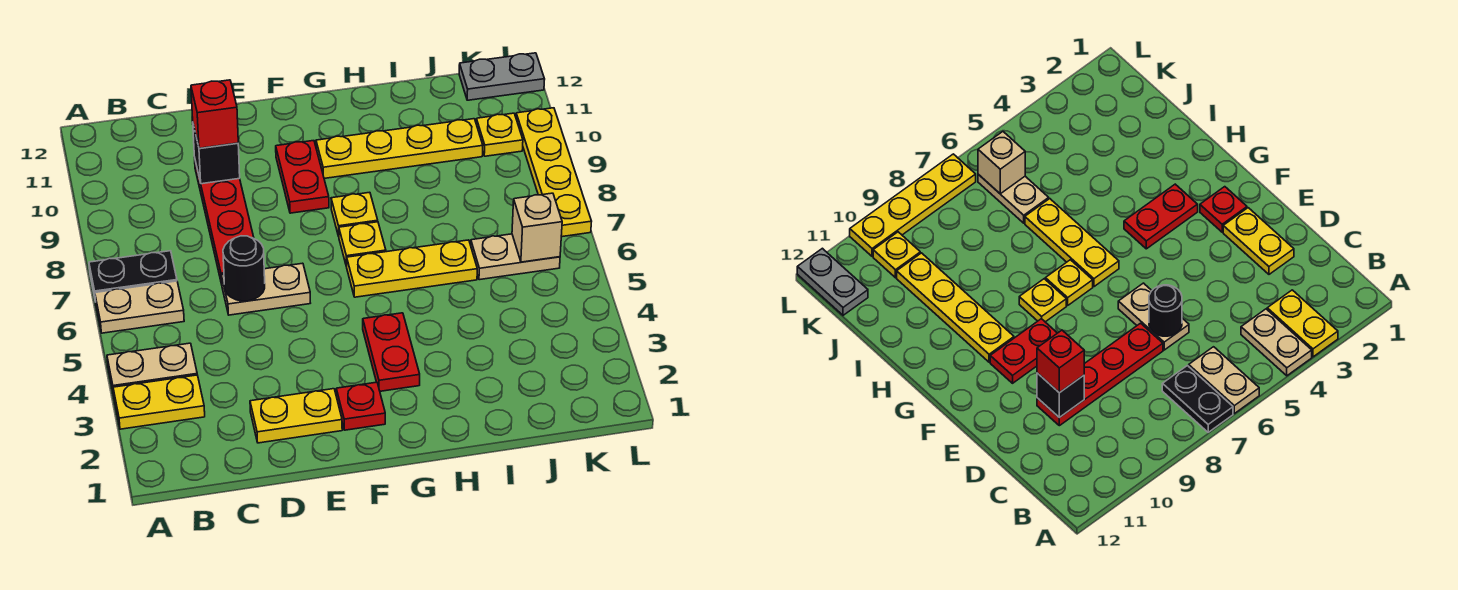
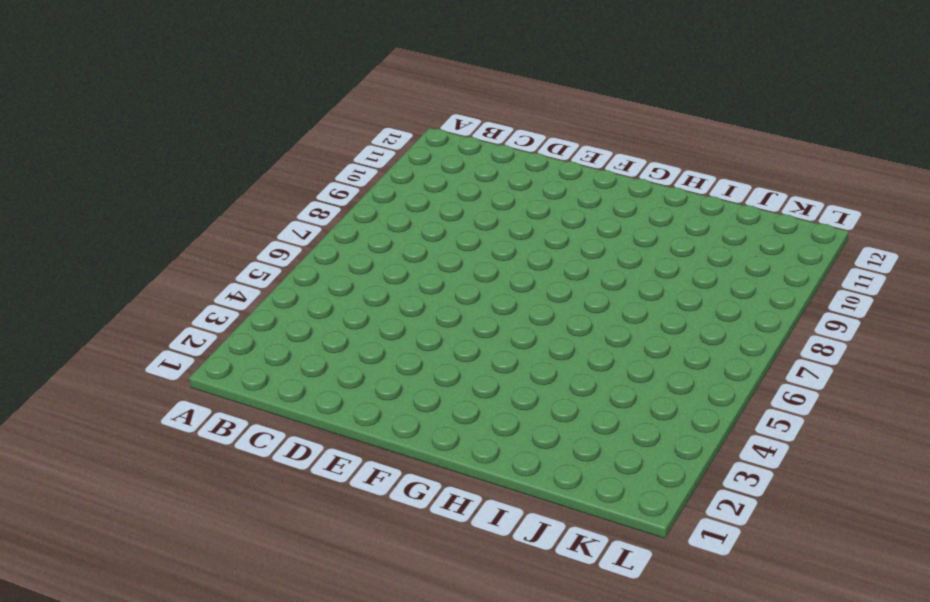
none -> yellow plate A3:B3 level 1
none -> tan plate A4:B4 level 1
none -> tan plate A6:B6 level 1

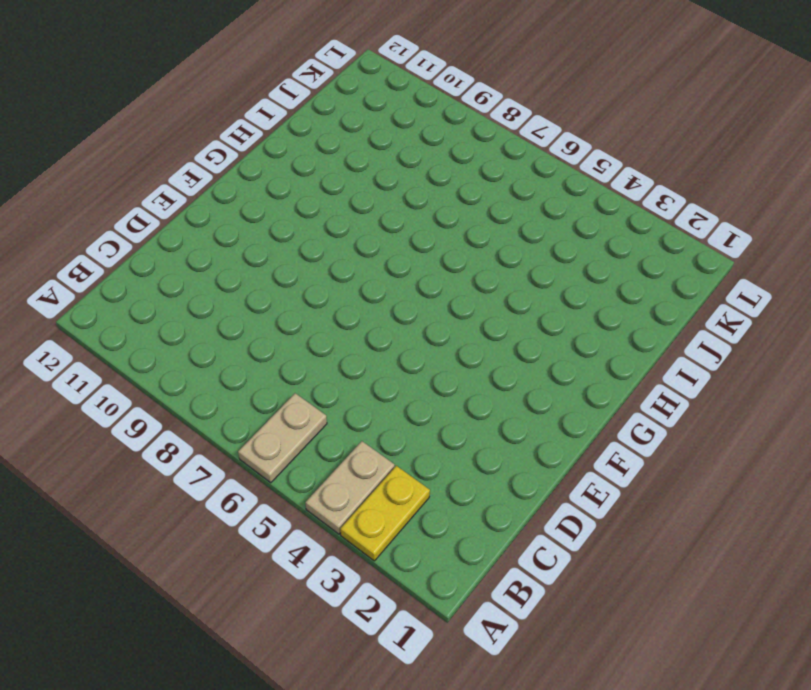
none -> black plate A7:B7 level 1
none -> yellow plate D2:E2 level 1
none -> tan plate D6:E6 level 1

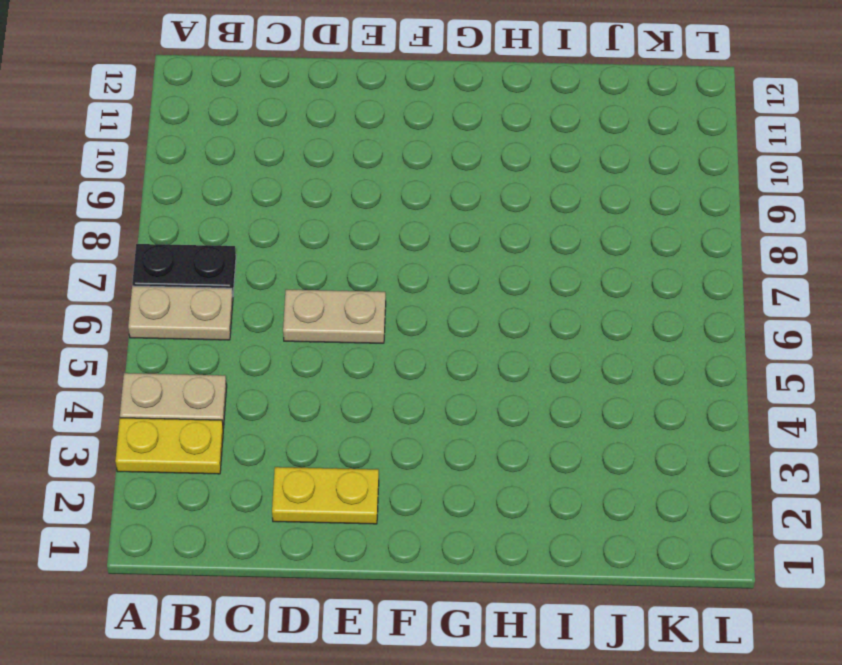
none -> red plate D7:D10 level 1
none -> red plate F2 level 1
none -> red plate F9:F10 level 1

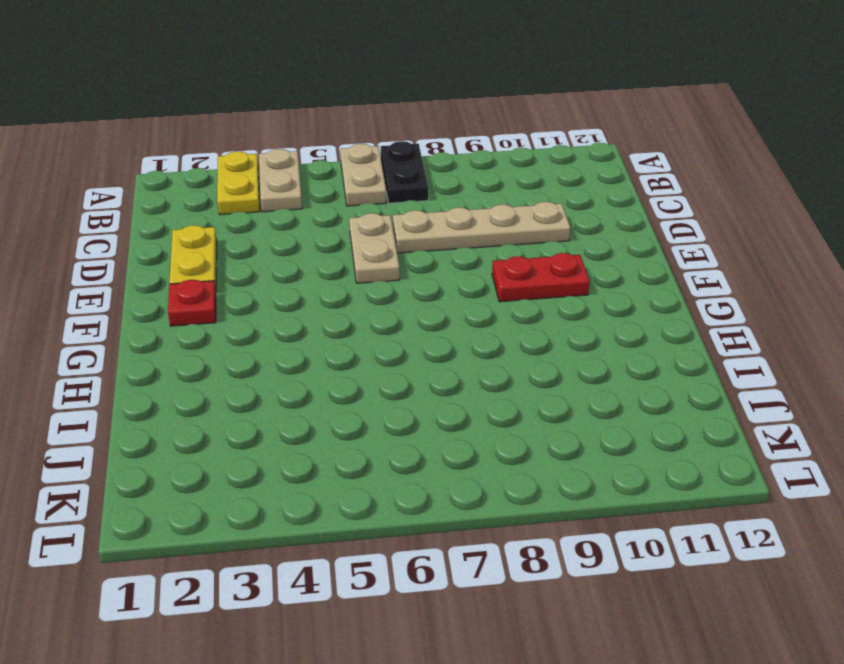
tan plate D7:D10 level 1 -> red plate D7:D10 level 1
none -> red plate G3:G4 level 1
none -> yellow plate G6:I6 level 1
none -> yellow plate G7 level 1

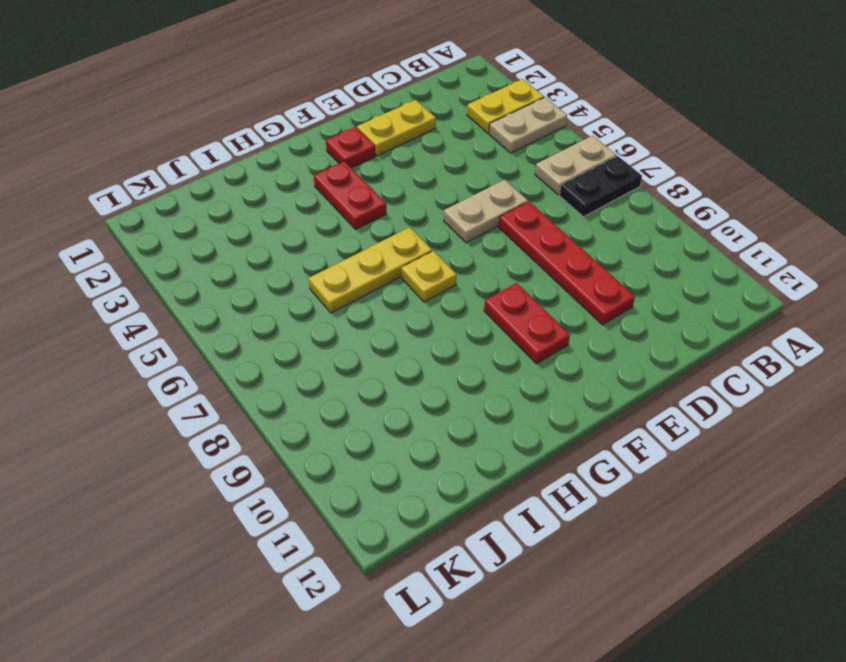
none -> yellow plate G8 level 1
none -> yellow plate G10:J10 level 1
none -> tan plate J6:K6 level 1

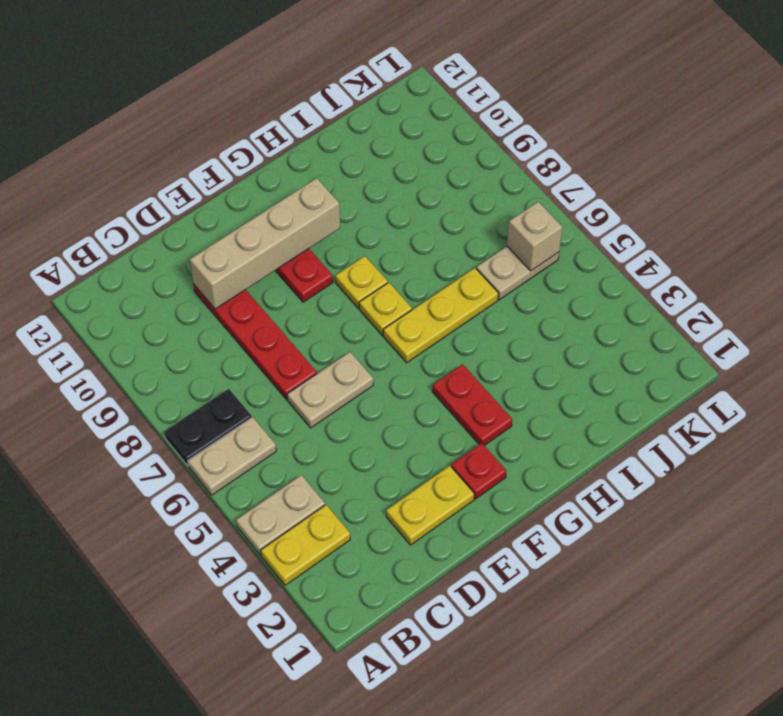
tan brick D10:G10 level 2 -> black brick D10 level 2
none -> yellow plate G10:J10 level 1
none -> yellow plate K10 level 1
none -> grey plate K12:L12 level 1

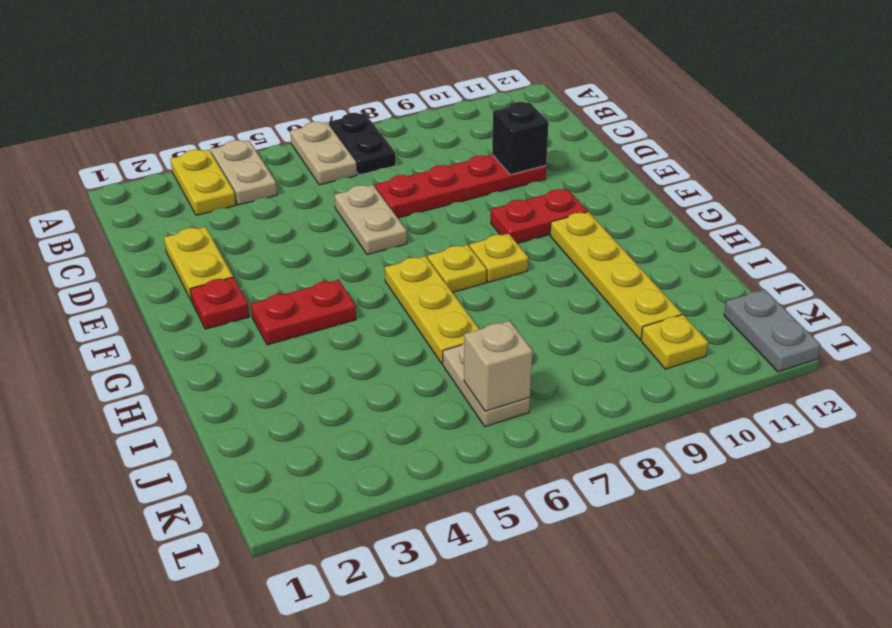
none -> yellow plate L7:L10 level 1
none -> black round brick D6 level 2
none -> red brick D10 level 3

